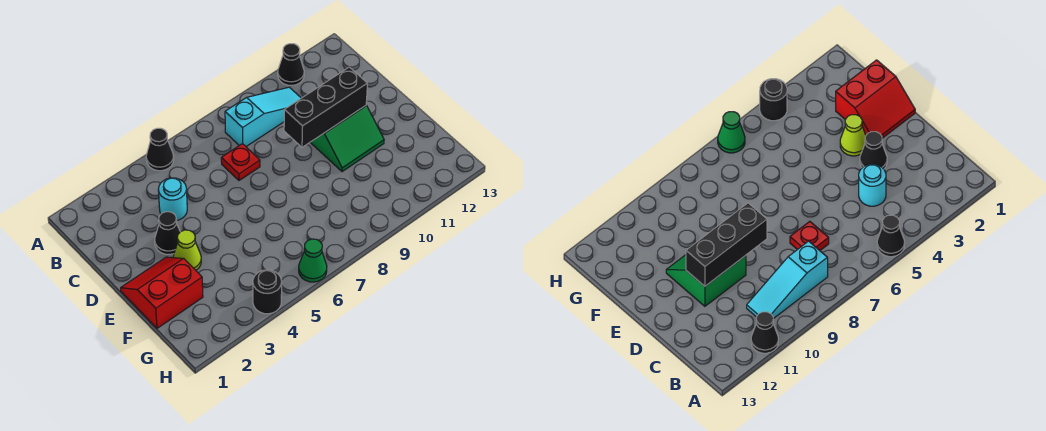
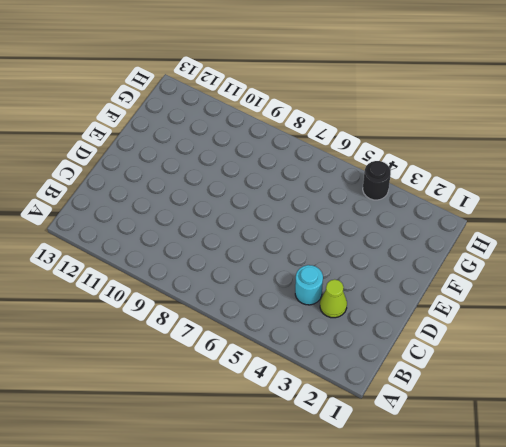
lime cone C3 level 1 -> lime cone E3 level 1
none -> black cone A5 level 1
none -> black cone A11 level 1
none -> cyan slope B8:B10 level 1 top 8

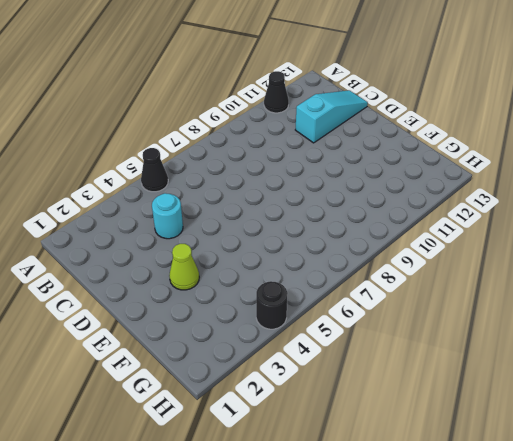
cyan slope C11:C13 level 1 top 11 -> cyan slope B8:B10 level 1 top 8
none -> red plate C7 level 1
none -> black cone D3 level 1
none -> green slope D10:E11 level 1 top D

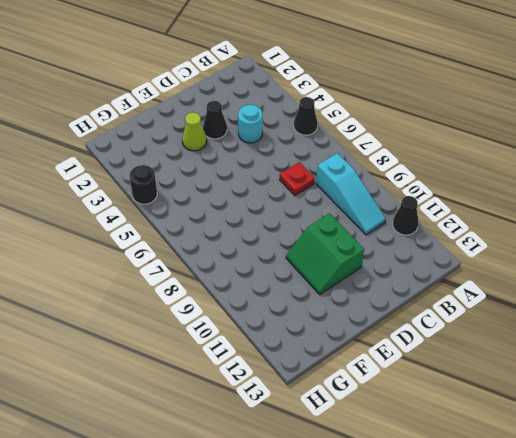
none -> red slope E1:F2 level 1 top F
none -> green cone H6 level 1
none -> black brick D9:D11 level 2

